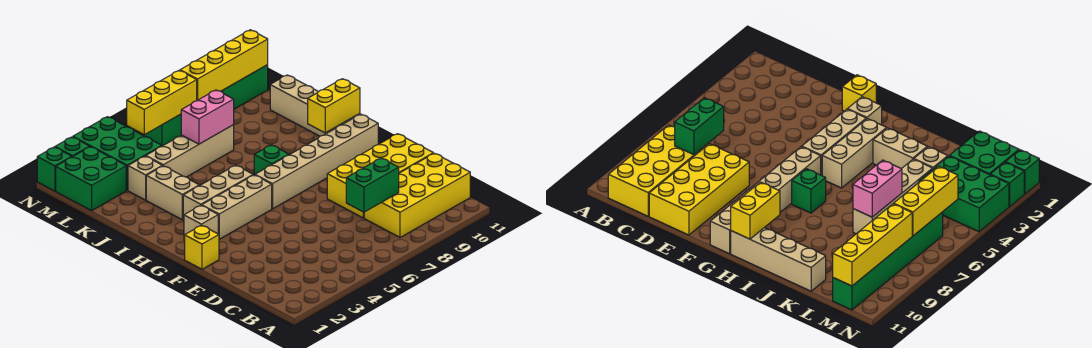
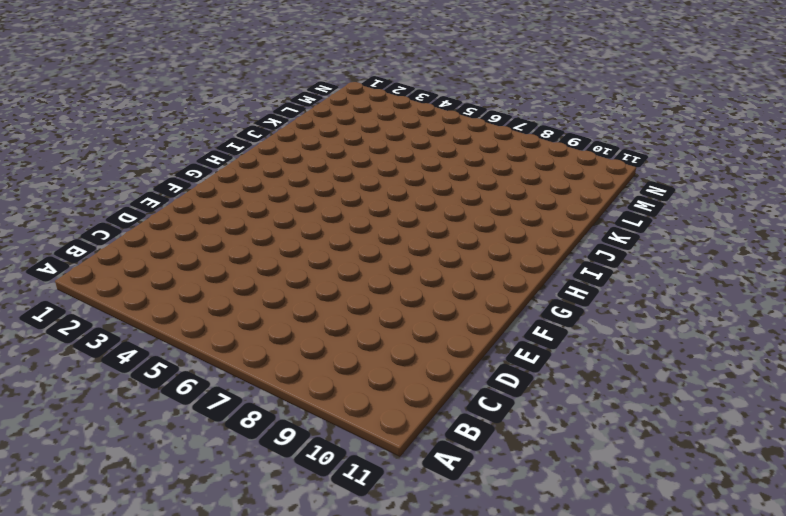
none -> yellow brick B8:C11 level 1
none -> yellow brick D8:E11 level 1
none -> yellow brick F1 level 1

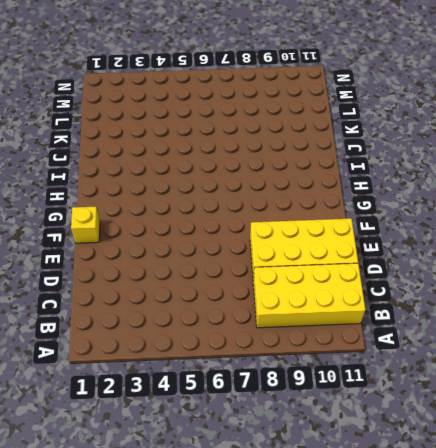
none -> tan brick G2 level 1
none -> tan brick G3:G5 level 1
none -> tan brick G6:G11 level 1

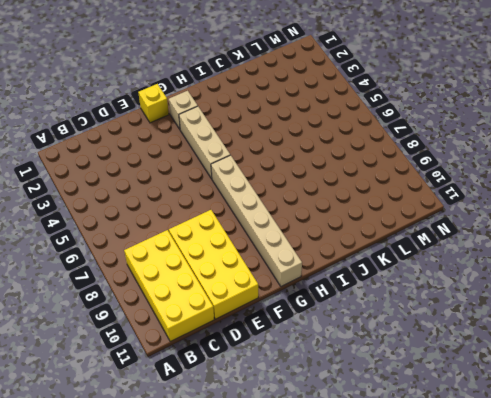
none -> tan brick H3:H5 level 1
none -> green brick H7 level 1
none -> tan brick H11:K11 level 1

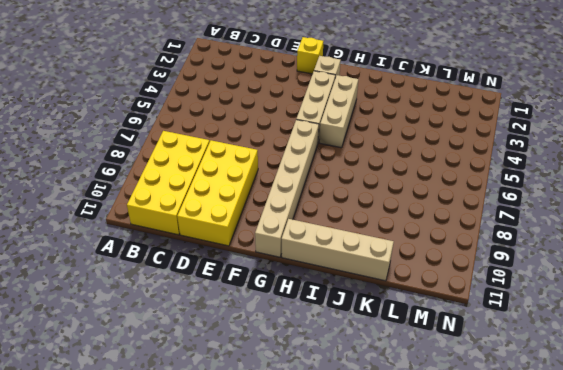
none -> green brick H7 level 1
none -> tan brick I3:J3 level 1
none -> tan brick K3 level 1

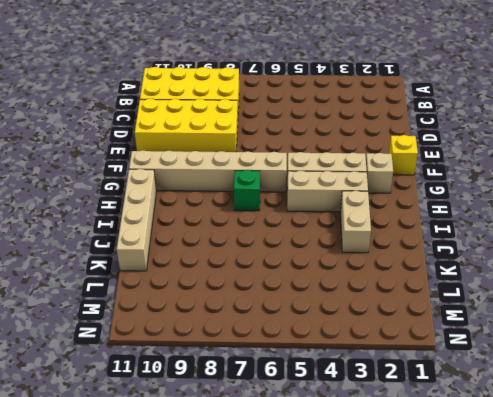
none -> tan brick K3 level 1
none -> tan brick K4:K7 level 1
none -> green brick L1:M2 level 1

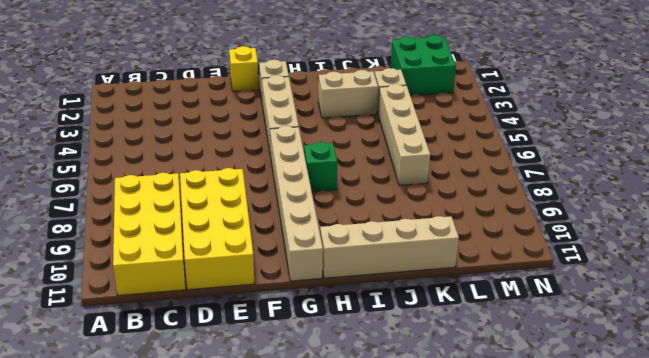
none -> tan brick H3:H5 level 1
none -> green brick L3:N4 level 1
none -> green brick M6:M11 level 1

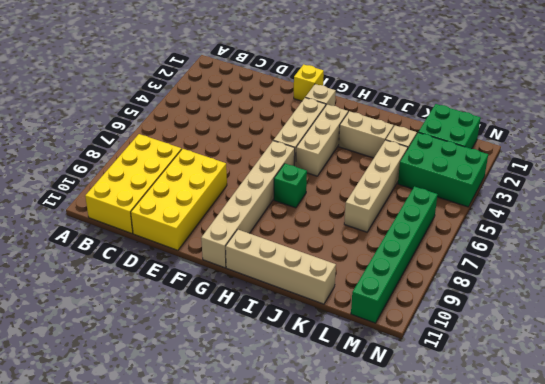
none -> green brick N1 level 1
none -> green brick N2 level 1
none -> green brick C7:C8 level 2

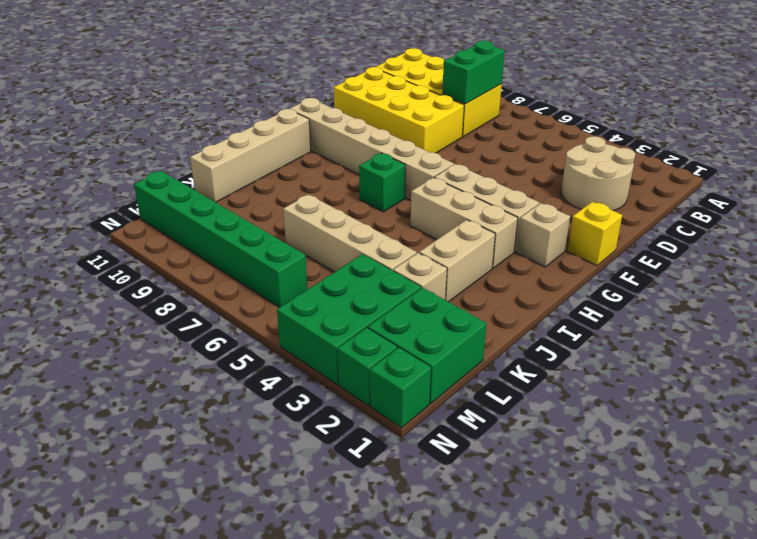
green brick B8:C8 level 2 -> green brick C7:C8 level 2
tan round brick C2:D3 level 1 -> none
none -> yellow brick H10:H11 level 2
none -> pink brick K6:K7 level 2
none -> yellow brick M5:M7 level 2

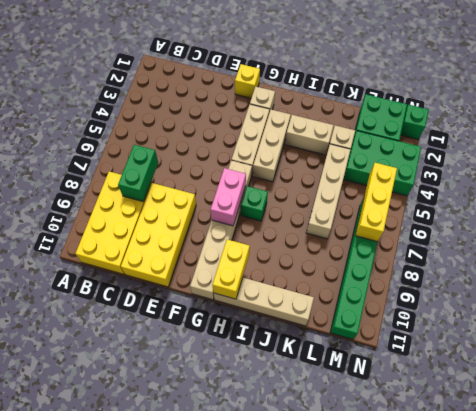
pink brick G7:G8 level 2 -> pink brick K6:K7 level 2
none -> green brick N2 level 1
none -> yellow brick M8:M11 level 2

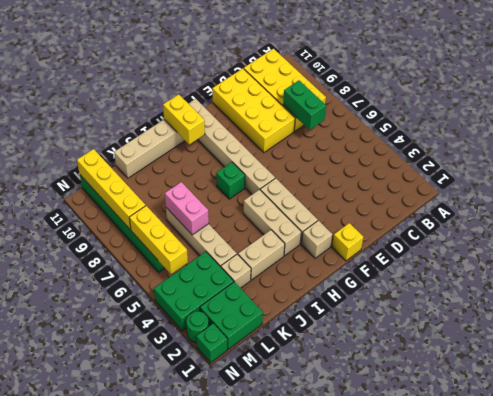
green round brick N2 level 1 -> green brick N2 level 1

